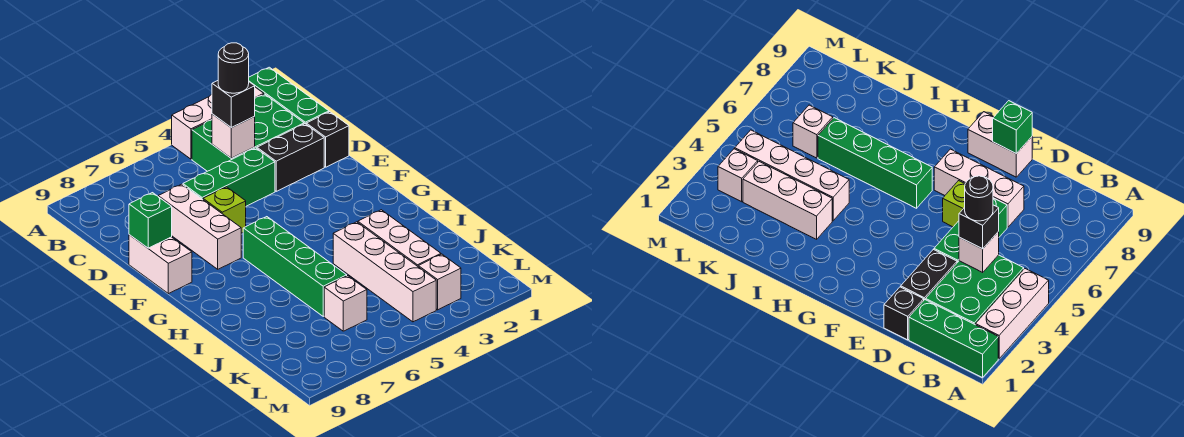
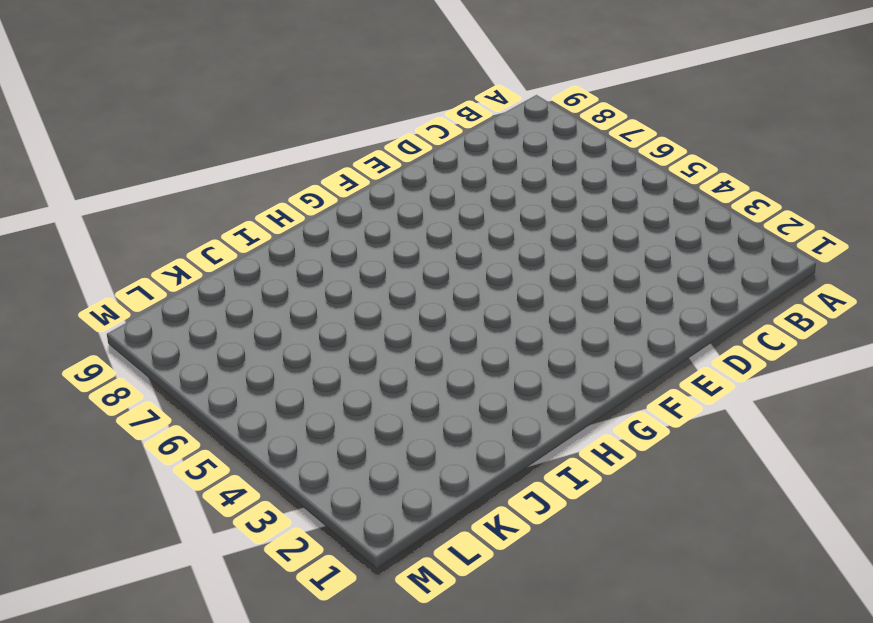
none -> green brick A1:C1 level 1
none -> white brick A2:A4 level 1
none -> green brick B2:C4 level 1

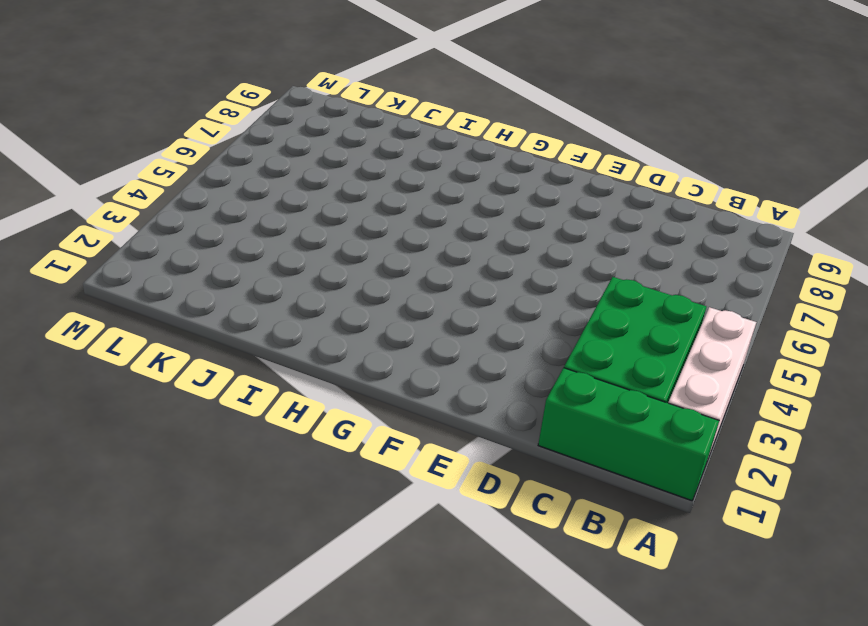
none -> black brick D1 level 1
none -> black brick D2:D3 level 1
none -> green brick D4:D6 level 1

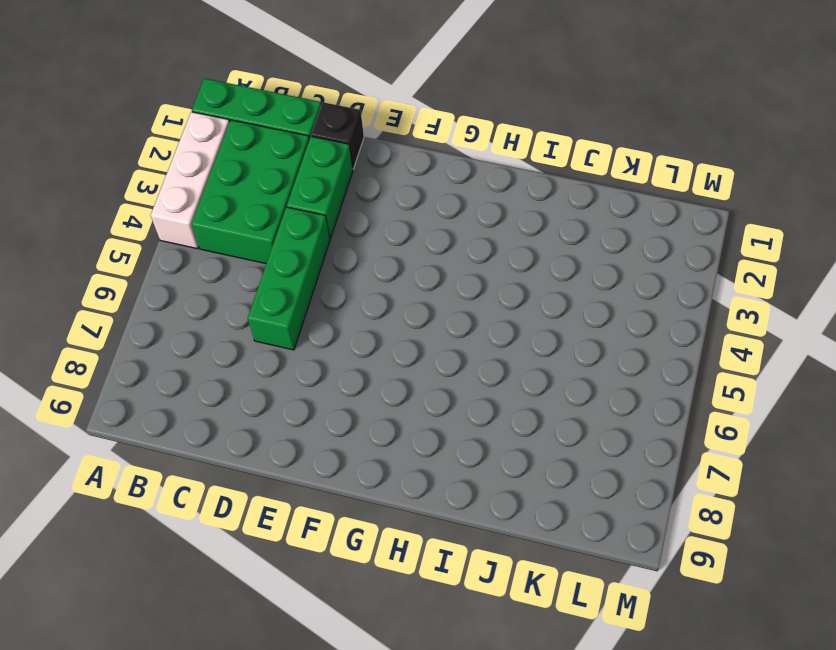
green brick D2:D3 level 1 -> black brick D2:D3 level 1
none -> white brick D7:F7 level 1
none -> lime brick E6 level 1
none -> white brick E9:F9 level 1

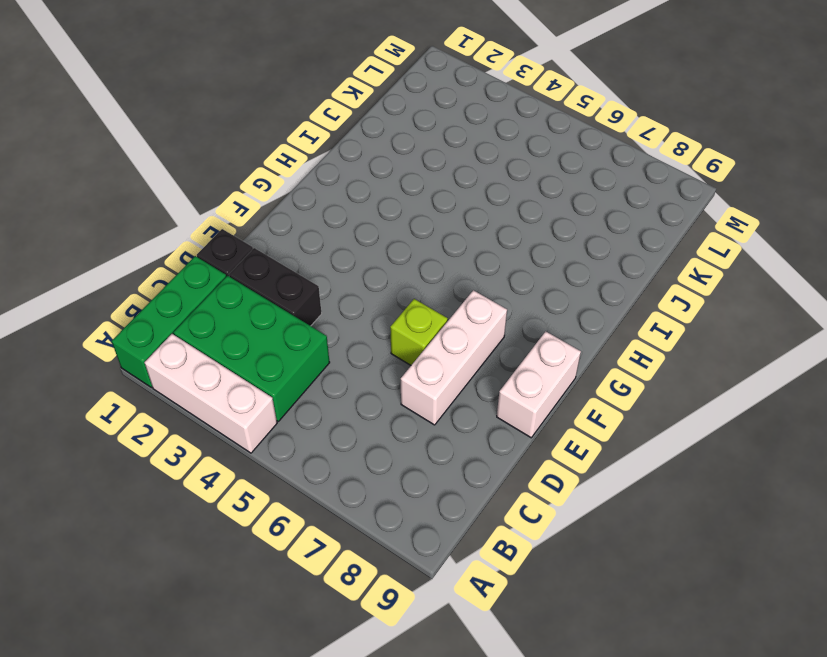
none -> green brick D4:D6 level 1
none -> green brick G6:J6 level 1
none -> white brick I3:K3 level 1

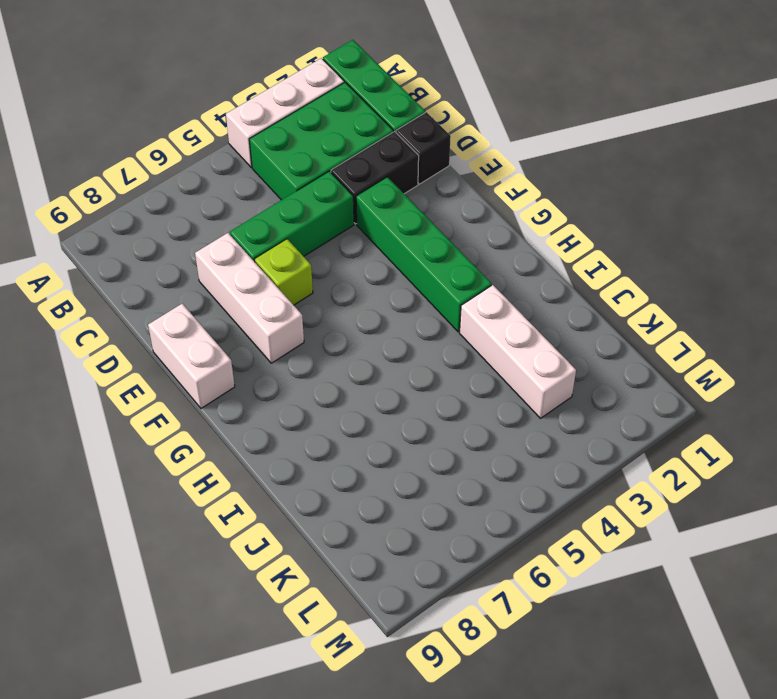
green brick E3:H3 level 1 -> green brick G6:J6 level 1
none -> white brick I4:L4 level 1
none -> white brick K6 level 1
none -> white brick L3 level 1

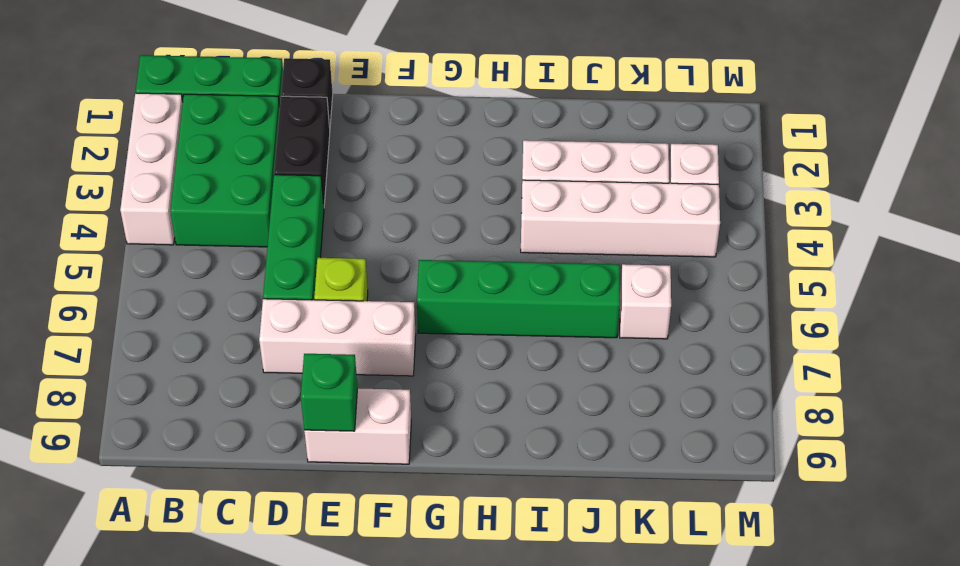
none -> white brick C4 level 2
none -> black brick C4 level 3
none -> black round brick C4 level 4

